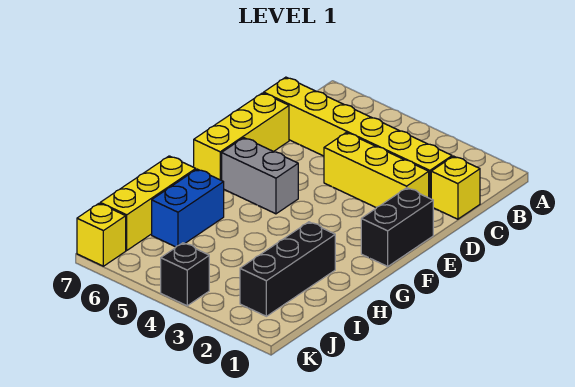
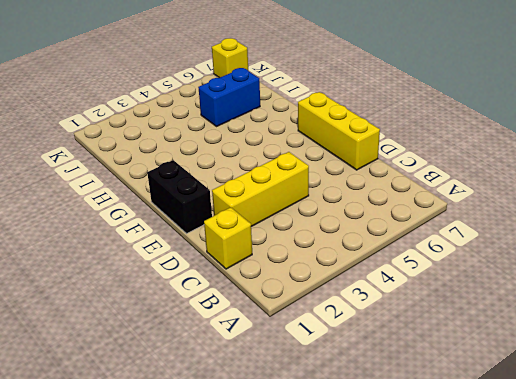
blue brick I5:I6 level 1 -> blue brick H6:I6 level 1
none -> yellow brick C2:C7 level 1
none -> grey brick F5:F6 level 1

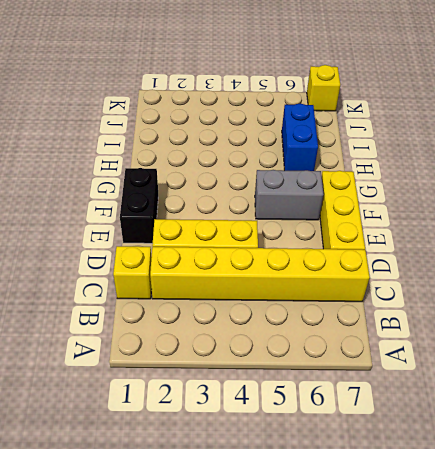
none -> black brick H2:J2 level 1
none -> yellow brick H7:J7 level 1

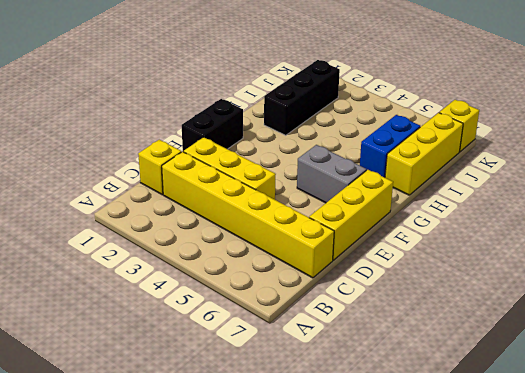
none -> black brick K4 level 1

